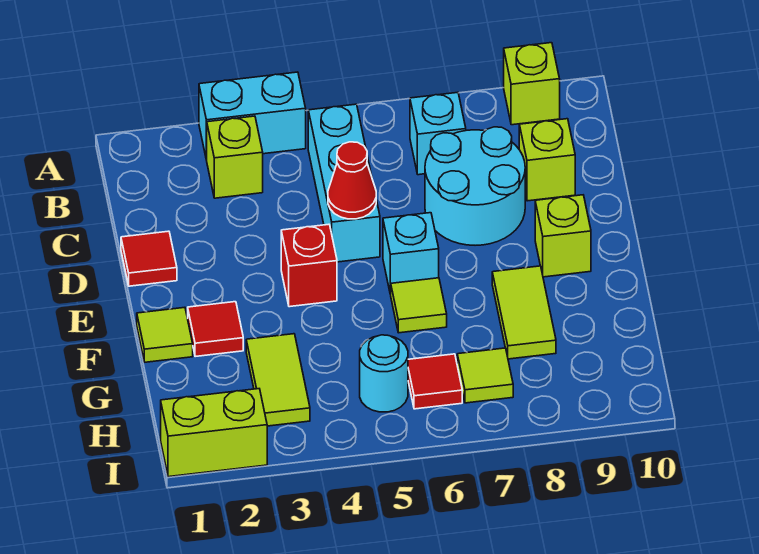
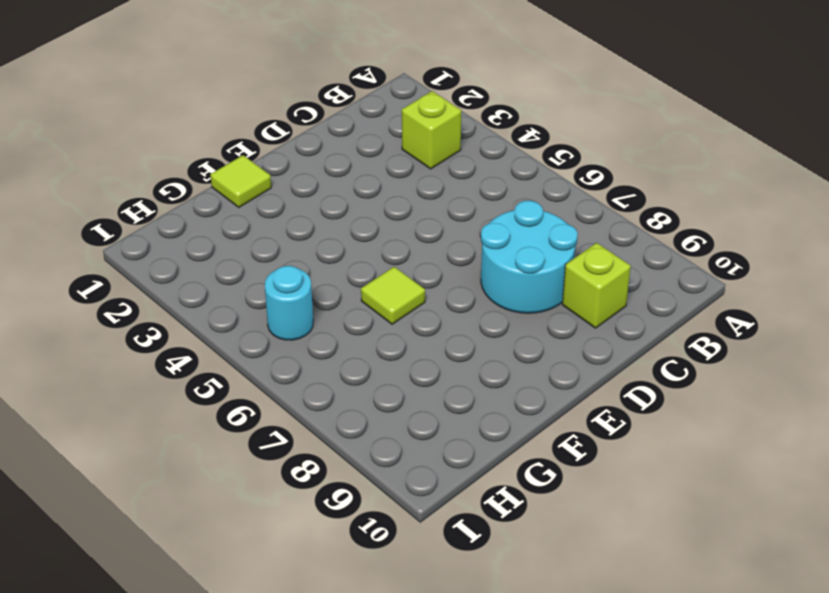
none -> cyan brick A3:A4 level 1
none -> lime brick A9 level 1
none -> cyan brick B5:D5 level 1

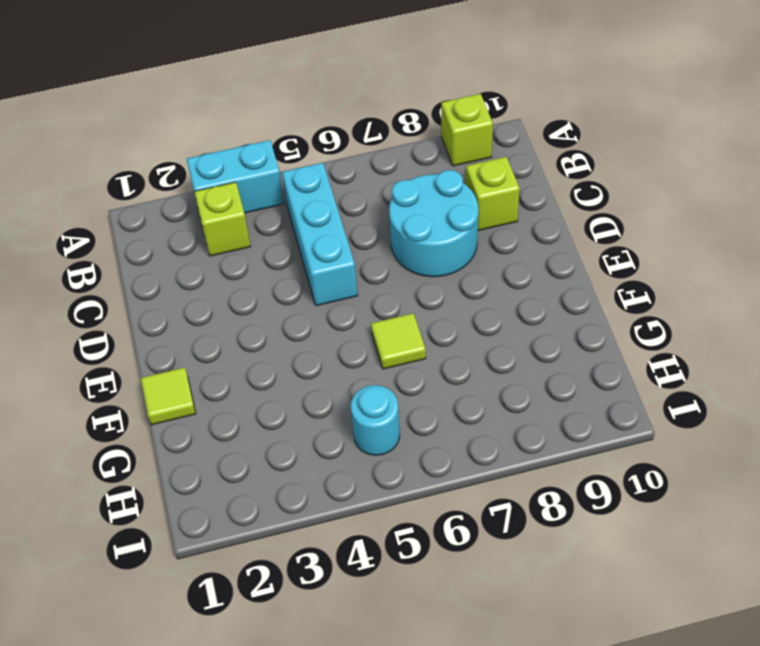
none -> cyan brick B7 level 1
none -> red tile D1 level 1
none -> red brick E4 level 1

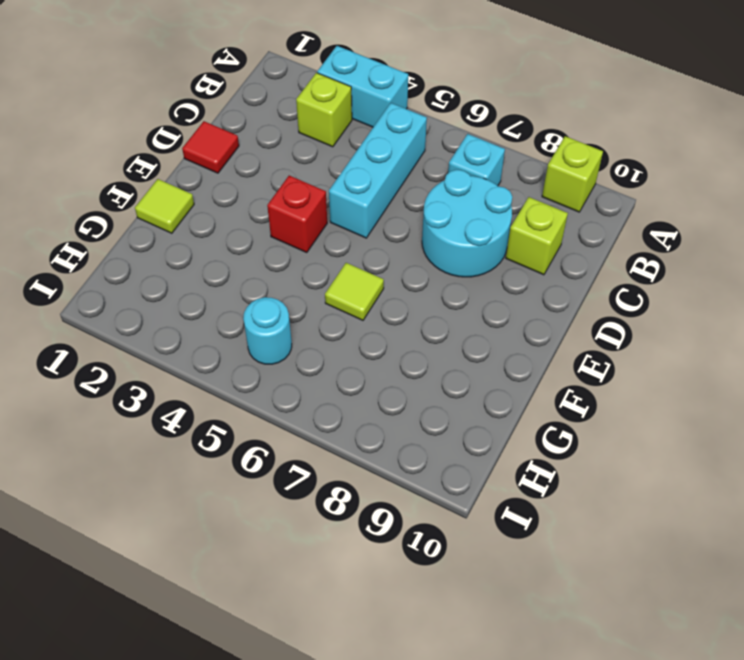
none -> cyan brick E6 level 1
none -> lime brick E9 level 1
none -> red tile F2 level 1

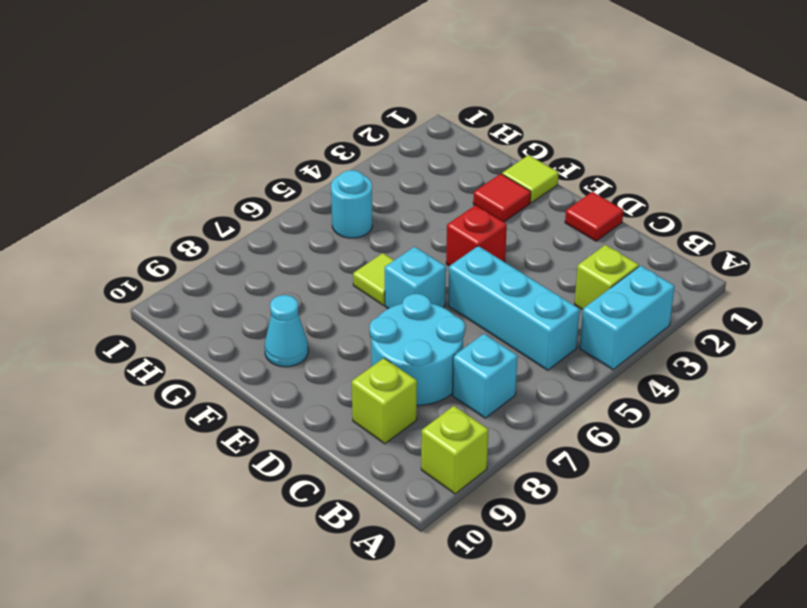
cyan cone F9 level 1 -> none
none -> lime brick E9 level 1
none -> lime tile F8:G8 level 1
none -> lime tile G3:H3 level 1

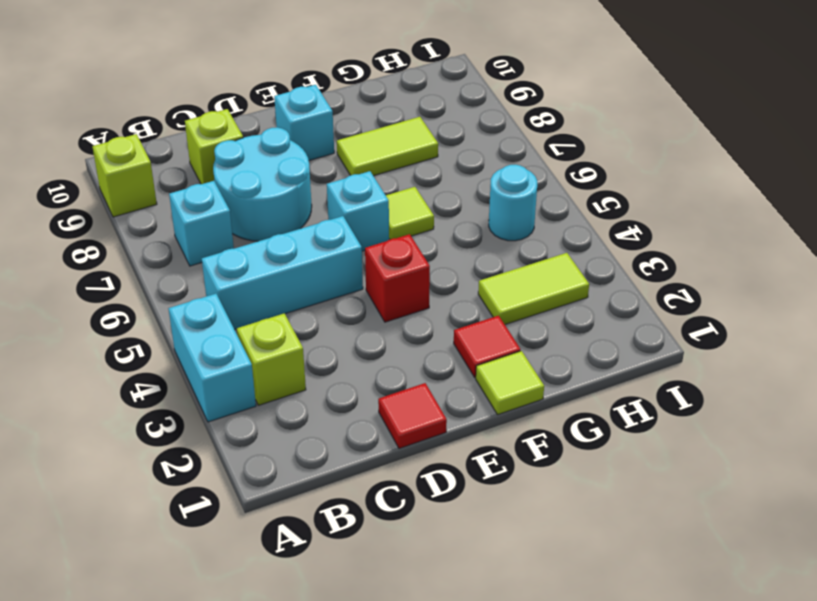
cyan brick E9 level 1 -> lime brick E9 level 1
none -> red tile H6 level 1
none -> lime tile H7 level 1
none -> lime brick I1:I2 level 1

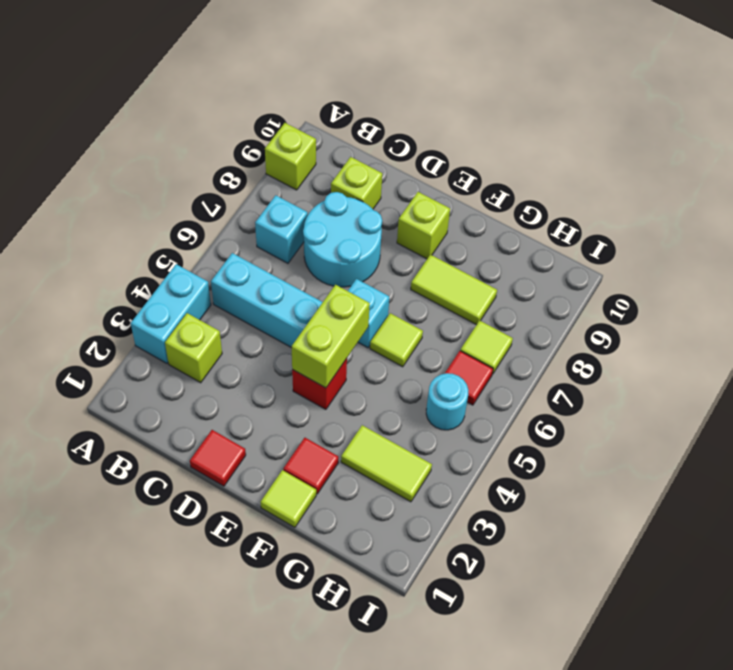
lime brick E4:E5 level 2 -> lime brick I1:I2 level 1
none -> red cone D5 level 2

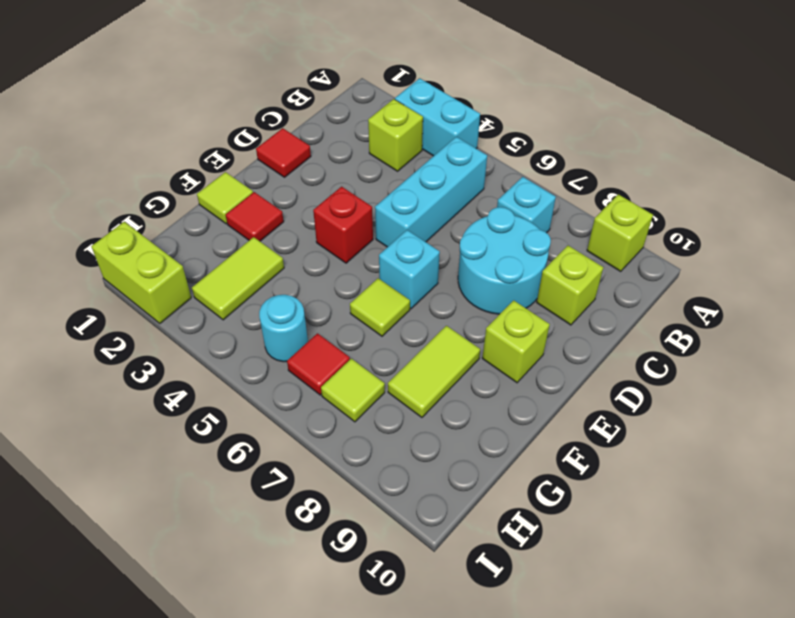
none -> red cone D5 level 2

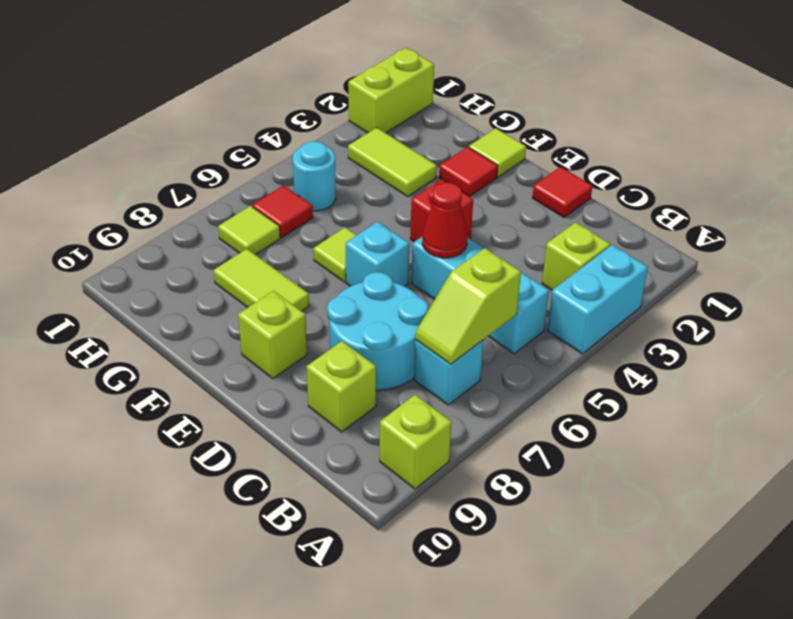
lime slope B6:B7 level 2 top 6 -> none

